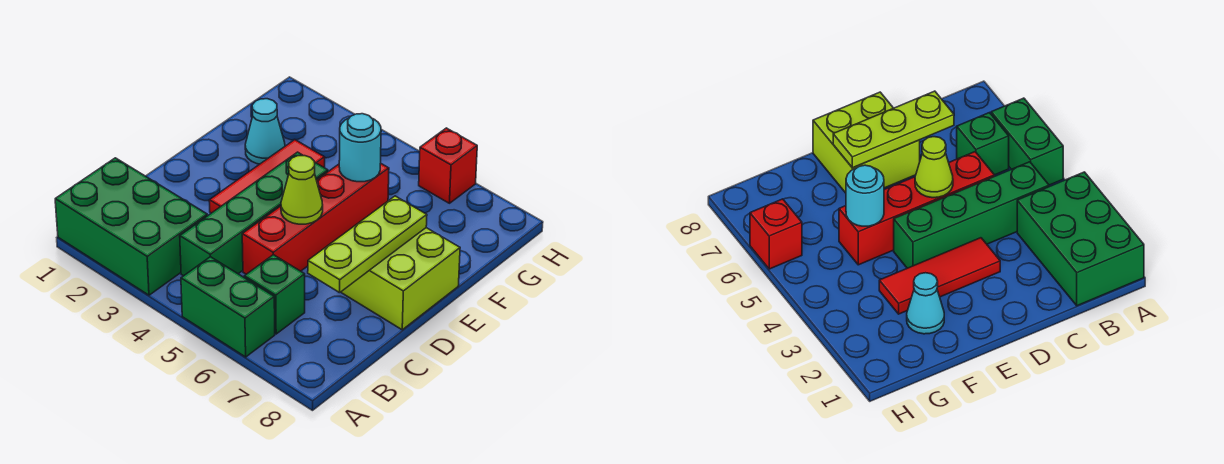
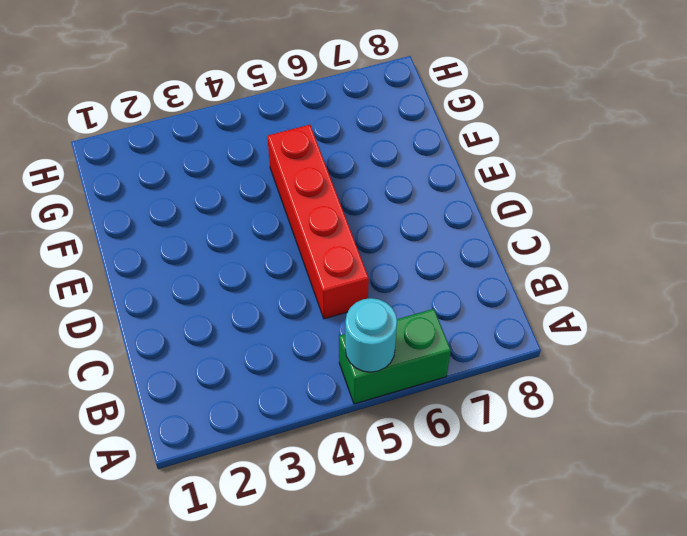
cyan round brick A5 level 2 -> cyan round brick F5 level 2
none -> green brick A1:B3 level 1
none -> green brick B4:E4 level 1
none -> green brick B6 level 1

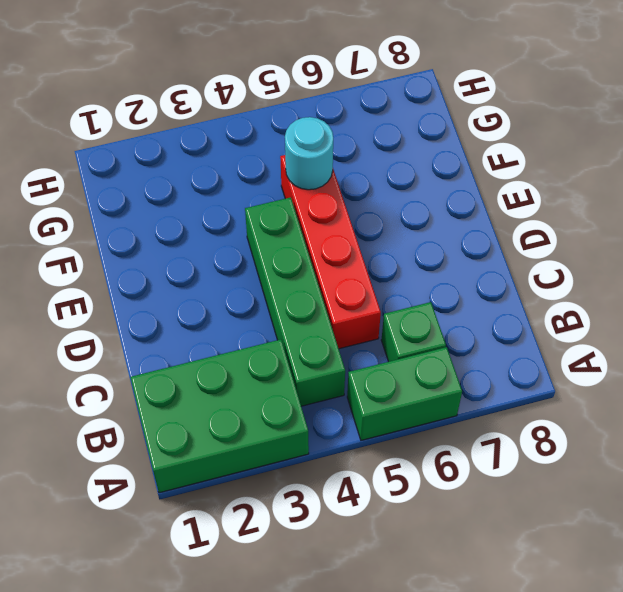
none -> red tile D3:F3 level 1
none -> lime brick D7:E8 level 1
none -> cyan cone F2 level 1

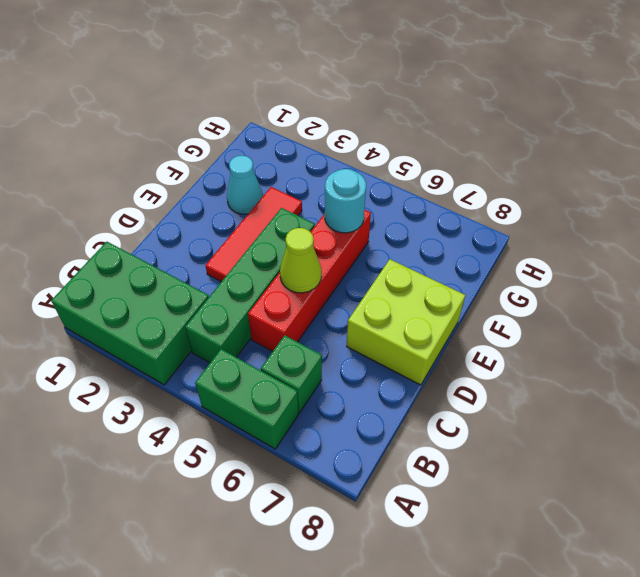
none -> red brick H6 level 1
none -> lime plate C7:E7 level 2

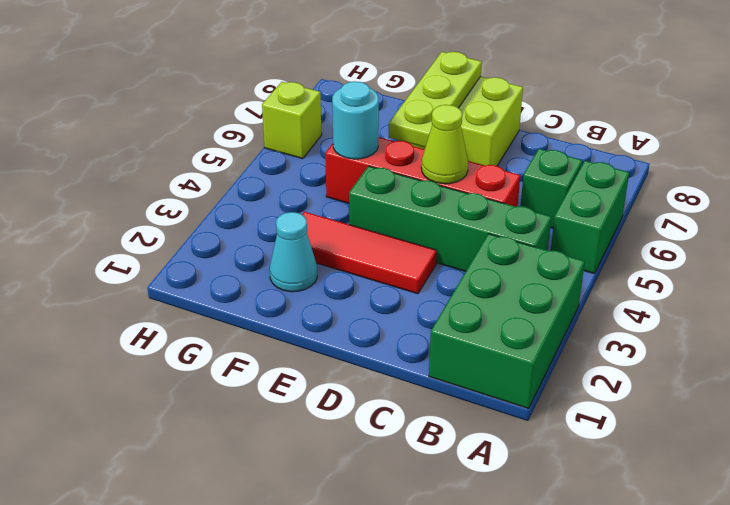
lime plate E6:E8 level 2 -> lime plate C7:E7 level 2
lime brick H6 level 1 -> red brick H6 level 1

